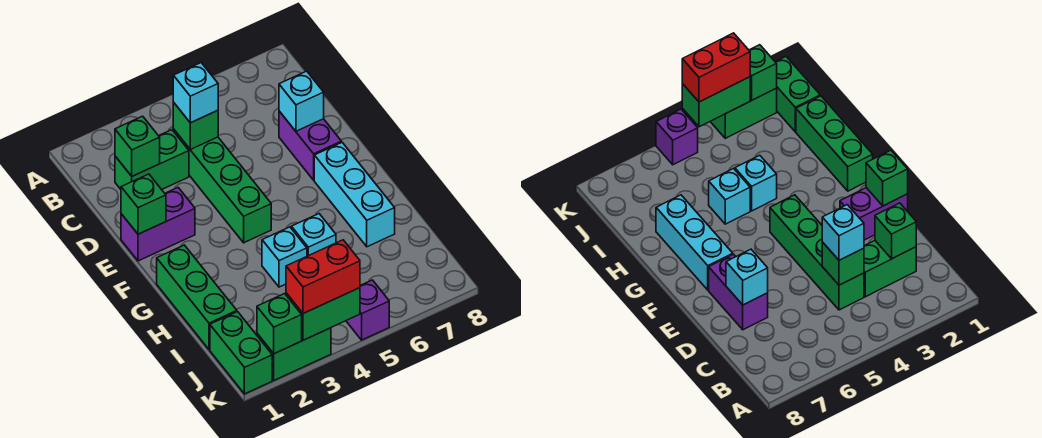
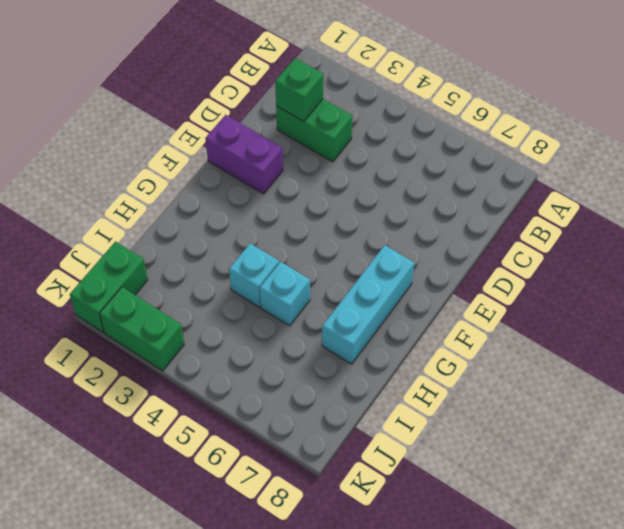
none -> green brick C4:F4 level 1
none -> purple brick D7:E7 level 1
none -> green brick G1:I1 level 1

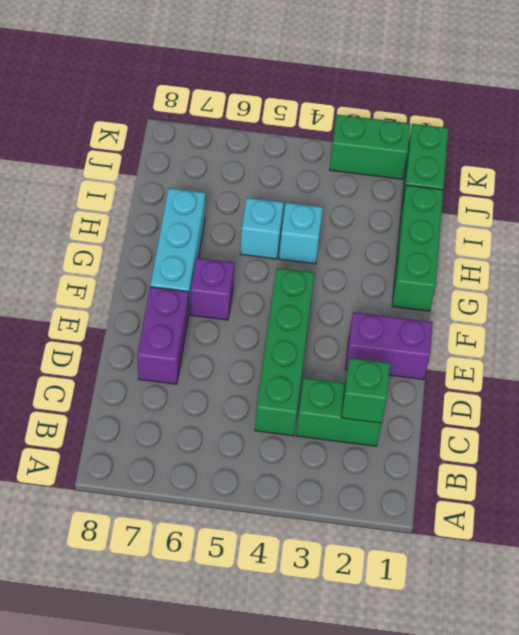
purple brick F6 level 1 -> purple brick K5 level 1
none -> green brick C4 level 2
none -> cyan brick D7 level 2
none -> green brick E1 level 2

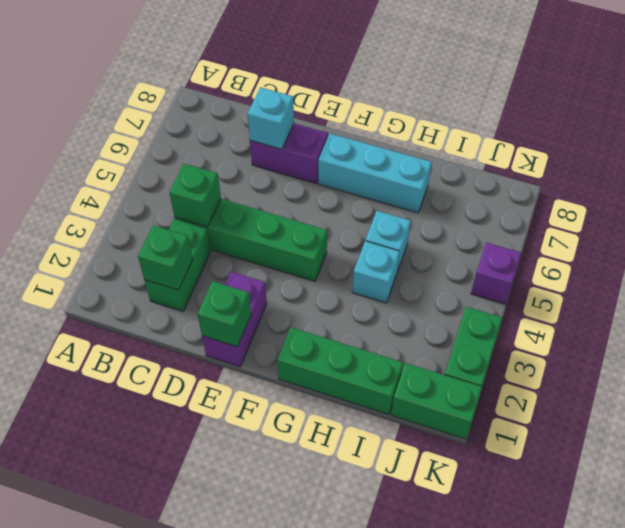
none -> green brick K2 level 2
none -> green brick K3:K4 level 2
none -> cyan brick C4 level 3

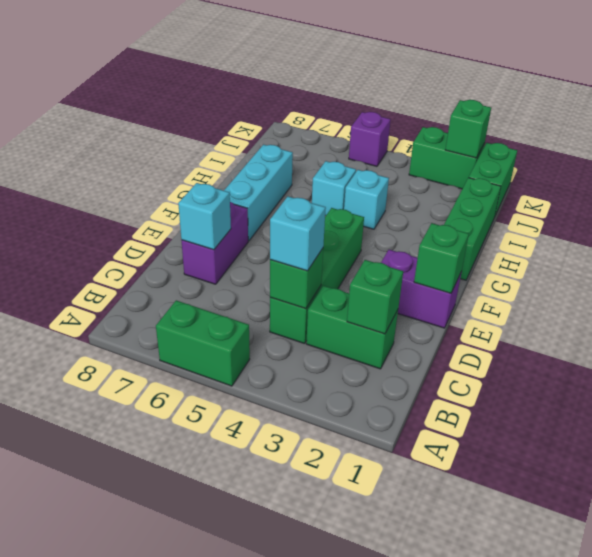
green brick A5:A6 level 1 -> green brick K3:K4 level 2
none -> red brick K3:K4 level 3

